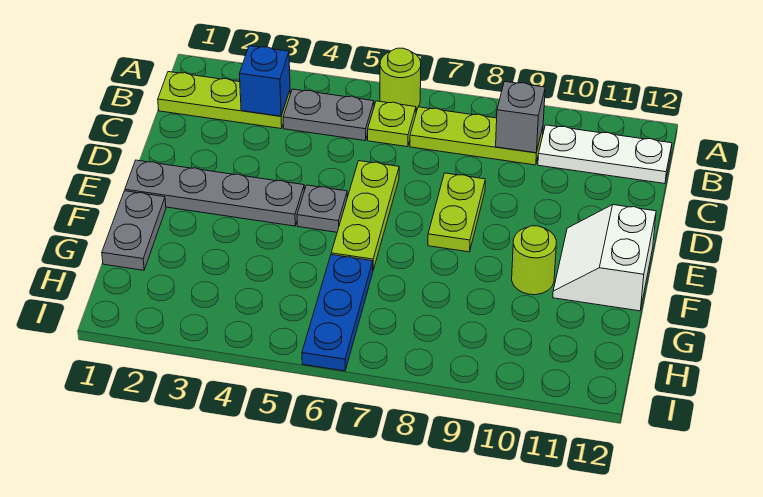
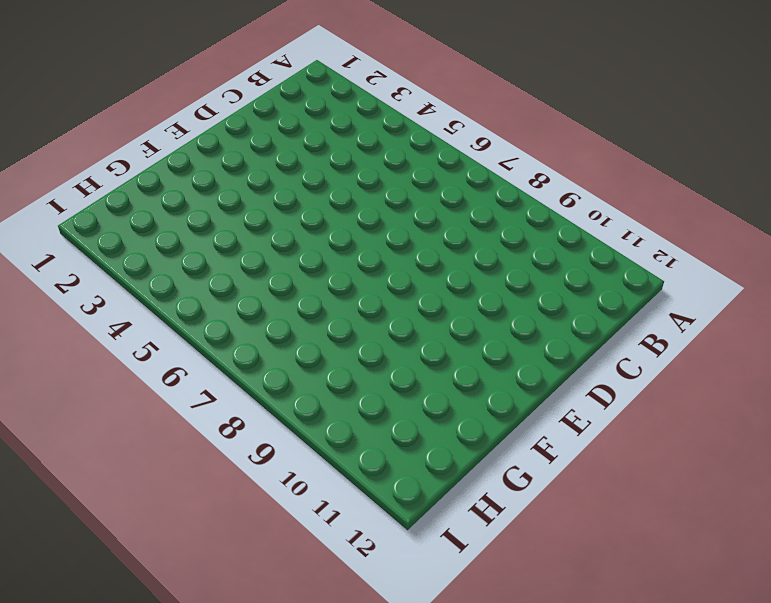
none -> lime round brick A6 level 1
none -> lime plate B1:B3 level 1
none -> grey plate B4:B5 level 1

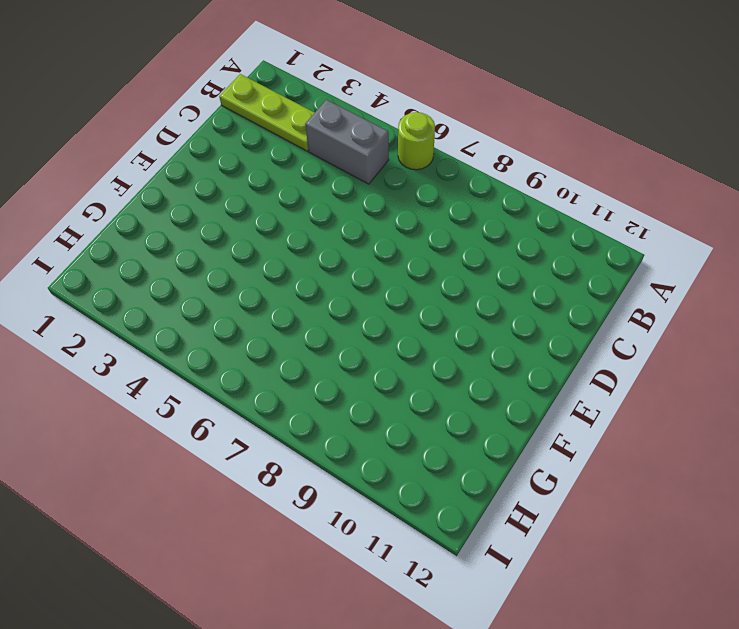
grey brick B4:B5 level 1 -> grey plate B4:B5 level 1
none -> lime plate B6 level 1
none -> lime plate B7:B9 level 1
none -> white plate B10:B12 level 1

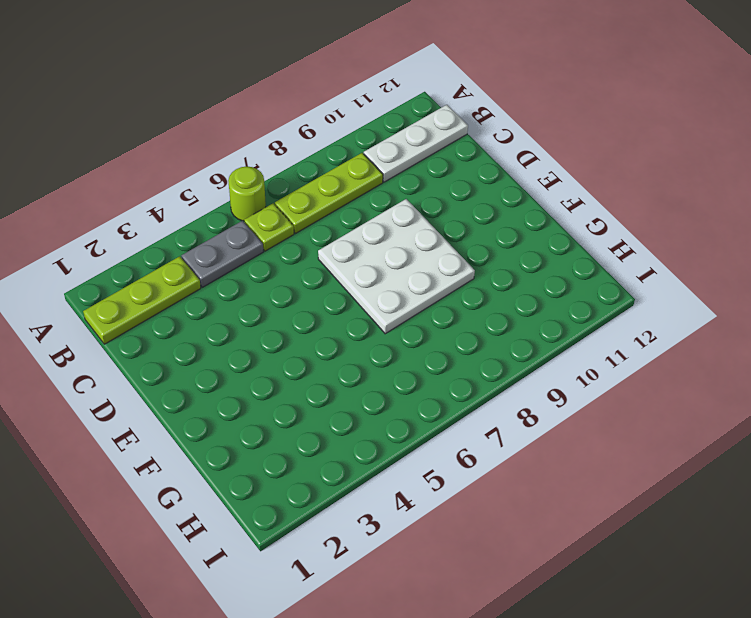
white plate D7:F9 level 1 -> lime plate D8:E8 level 1
none -> lime plate D6:F6 level 1
none -> grey plate E1:E4 level 1
none -> grey plate E5 level 1

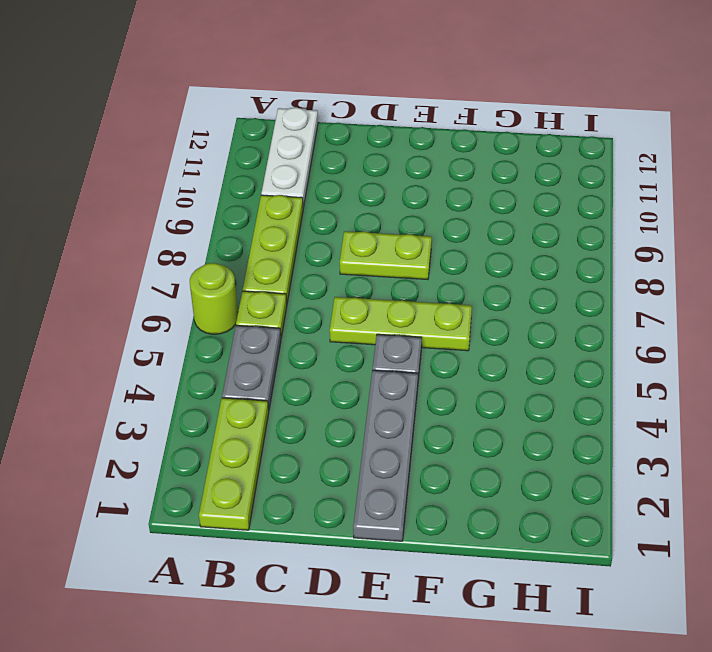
none -> white slope E11:F12 level 1 top 12
none -> grey plate F1:G1 level 1
none -> lime round brick F10 level 1

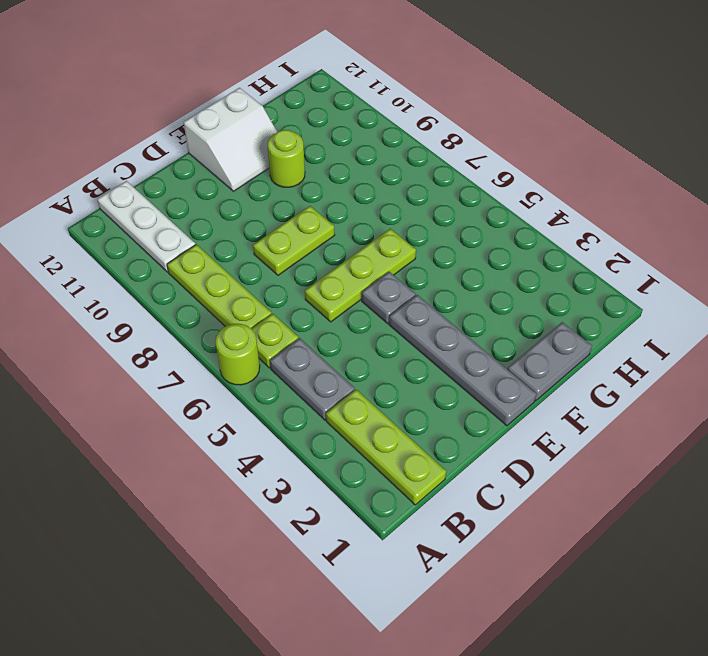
none -> blue plate G6:I6 level 1
none -> blue brick B3 level 2
none -> grey brick B9 level 2

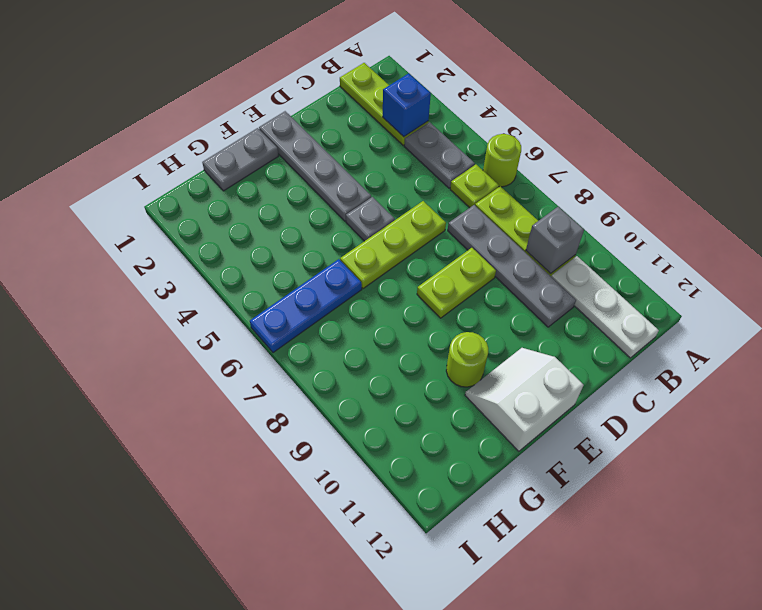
grey plate C7:C10 level 1 -> none

